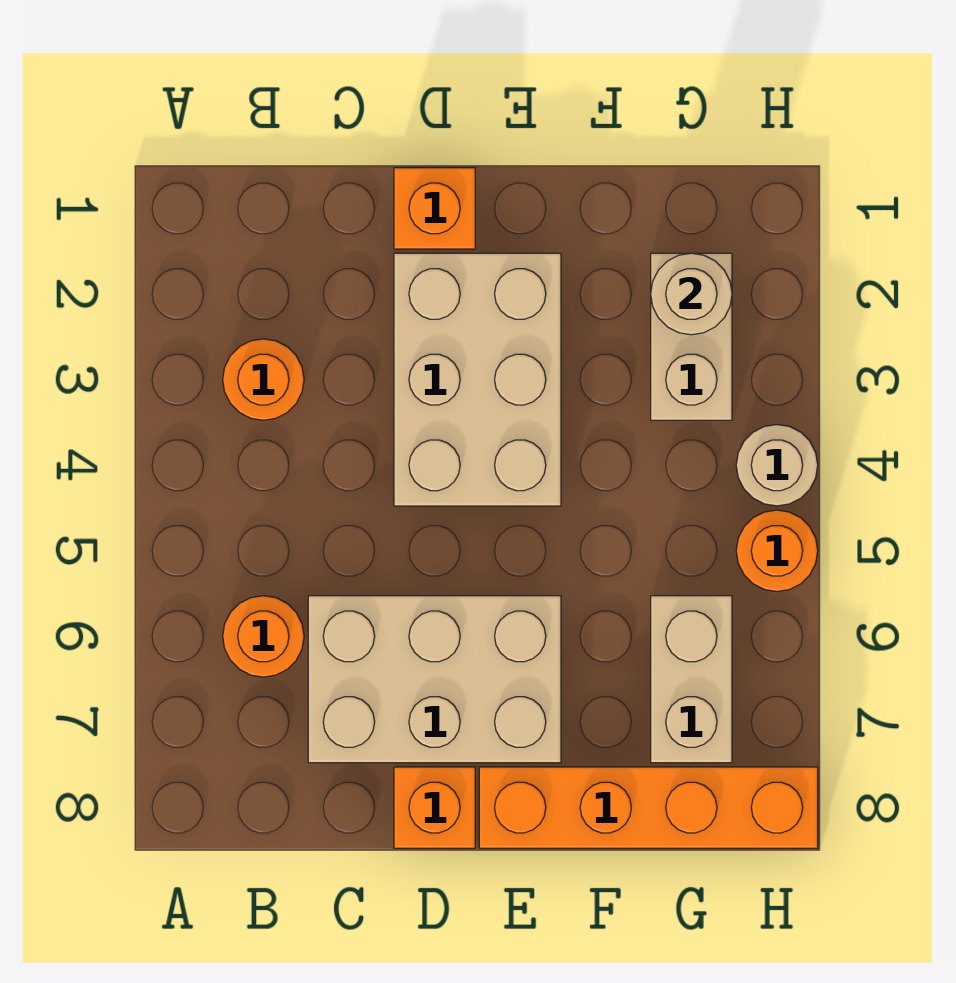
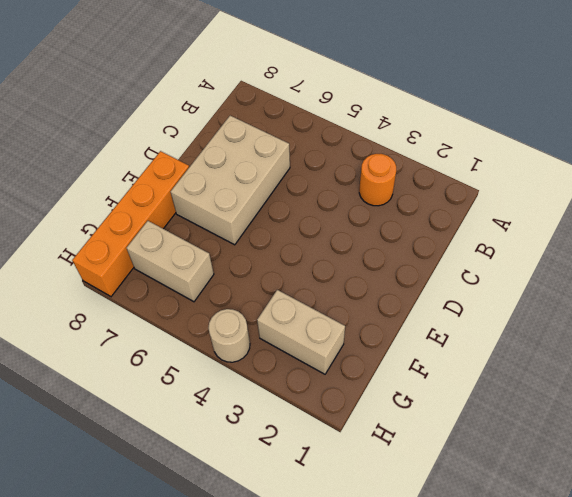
none -> orange round brick B6 level 1
none -> orange brick D1 level 1
none -> tan brick D2:E4 level 1

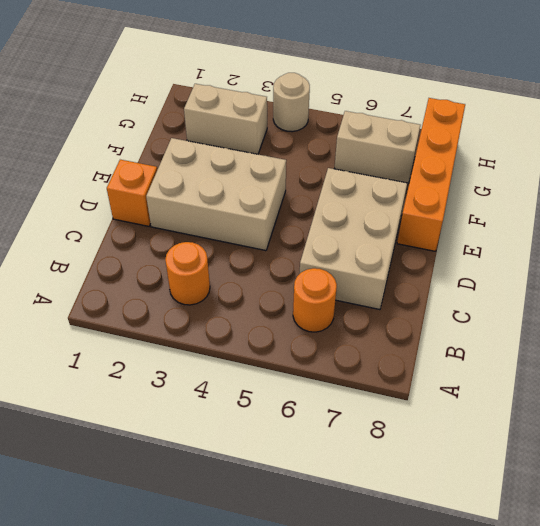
none -> orange brick D8 level 1
none -> orange round brick H5 level 1
none -> tan round brick G2 level 2

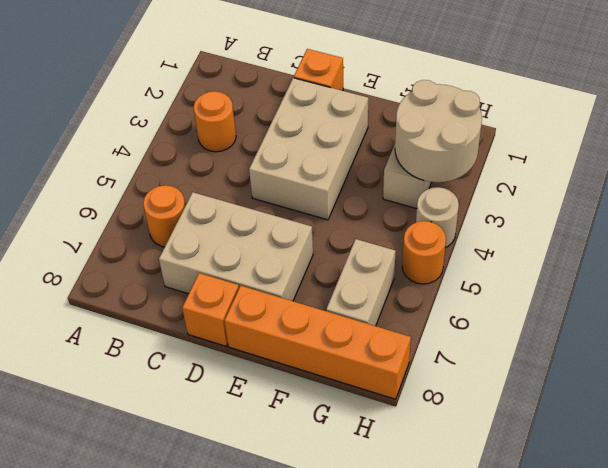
tan round brick G2:H3 level 2 -> tan round brick G2 level 2

